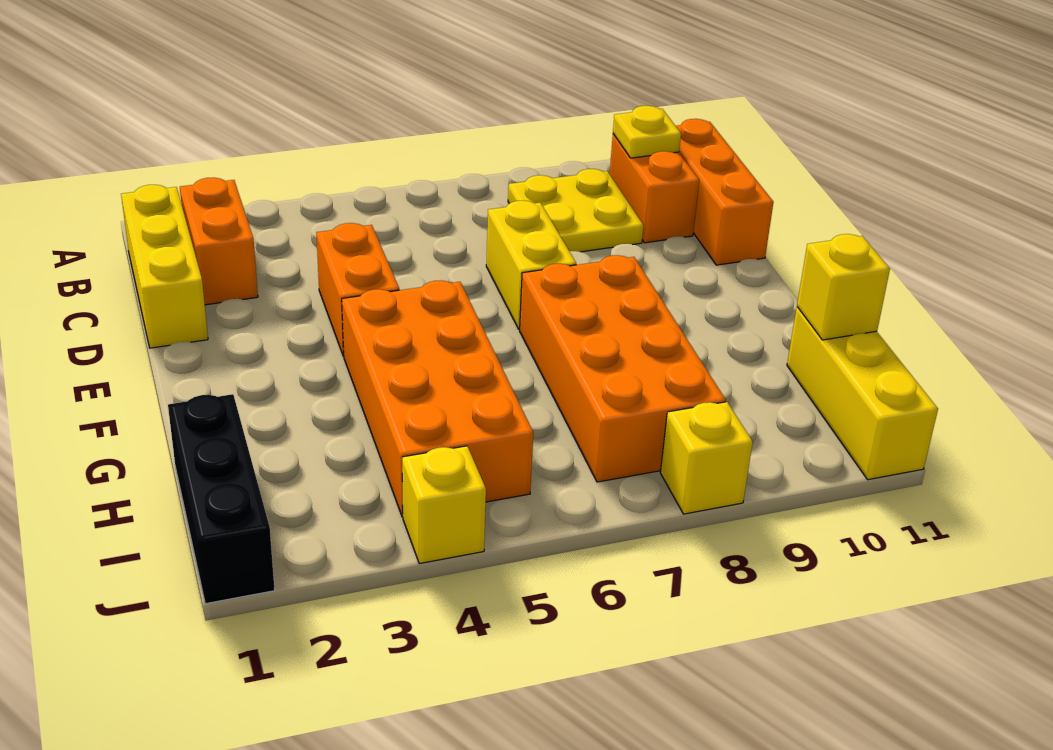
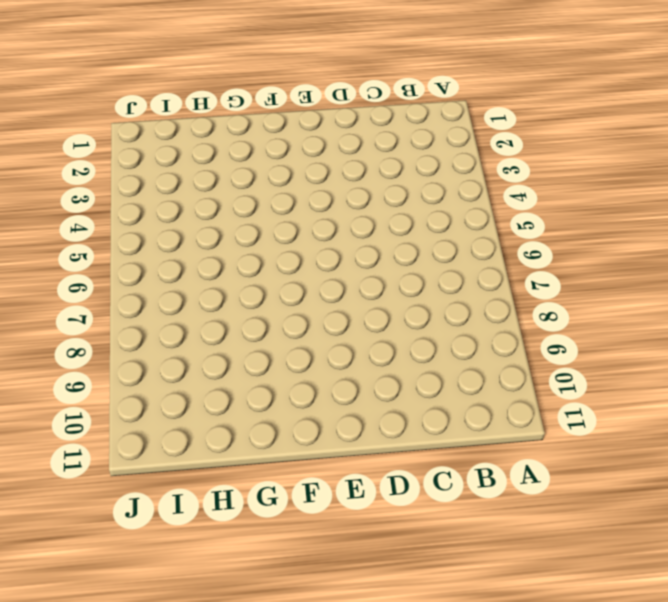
none -> yellow brick B1:D1 level 1
none -> orange brick B2:C2 level 1
none -> yellow plate B8:C9 level 1

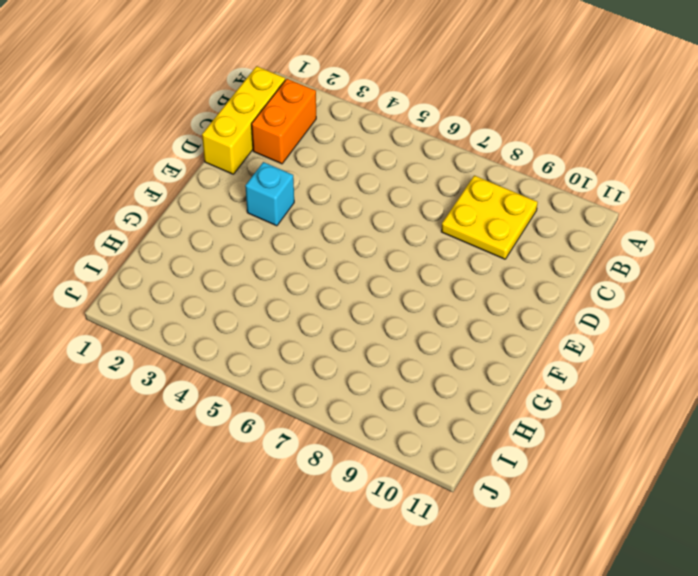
cyan brick E3 level 1 -> none
none -> orange brick B10:C10 level 1
none -> orange brick B11:D11 level 1
none -> orange brick D4:E4 level 1

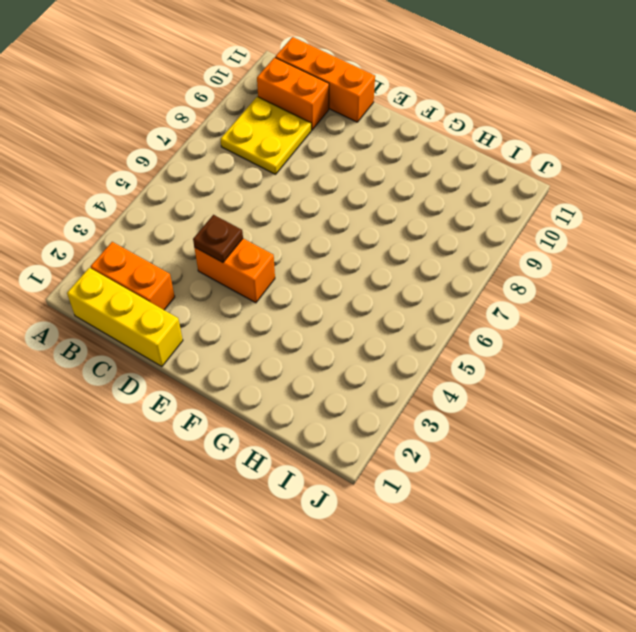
brown plate D4 level 2 -> none
none -> yellow brick D7:E7 level 1
none -> orange brick F4:I5 level 1
none -> orange brick F7:I8 level 1

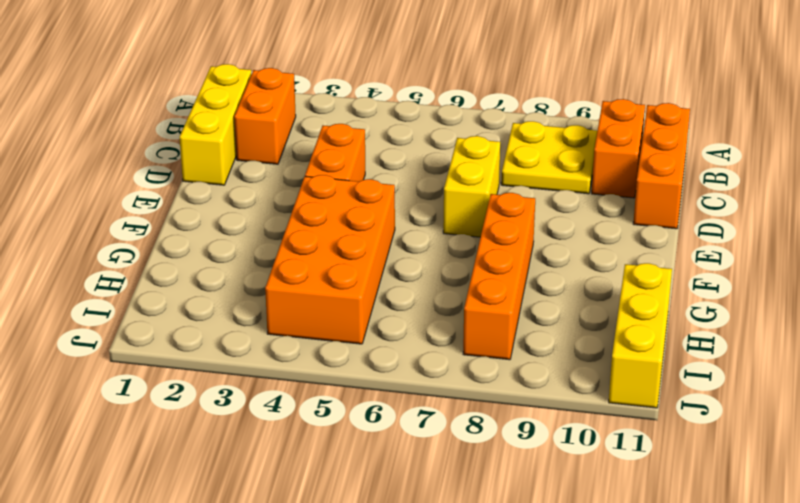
orange brick F8:I8 level 1 -> orange brick F7:I8 level 1
none -> black brick H1:J1 level 1
none -> yellow brick J4 level 1
none -> yellow brick J8 level 1

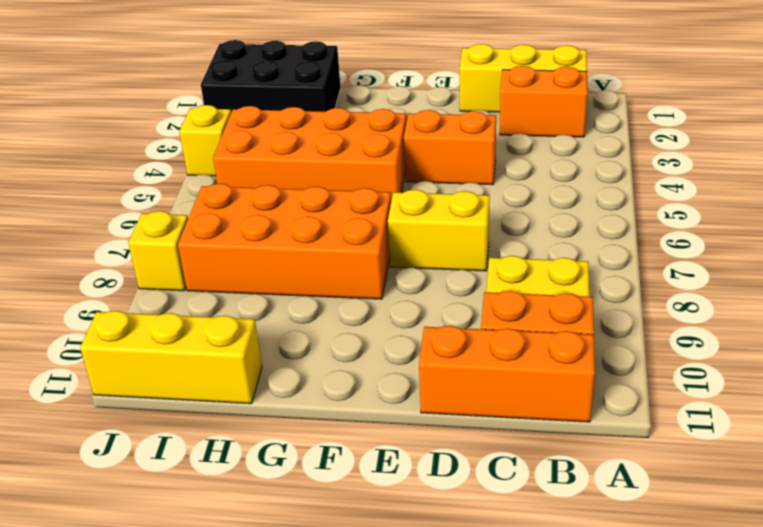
black brick H1:J2 level 1 -> black brick H1:J1 level 1
none -> yellow plate B10 level 2
none -> yellow brick H11 level 2

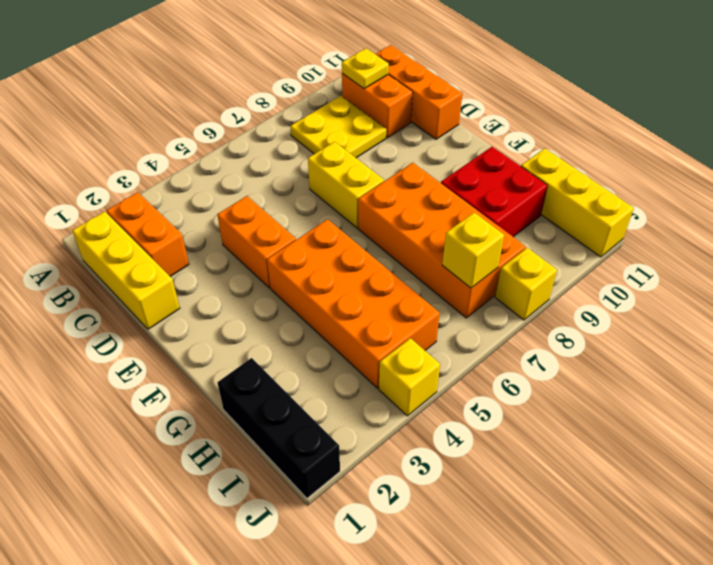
red brick G9:H10 level 1 -> none
yellow brick I7 level 2 -> yellow brick H11 level 2

